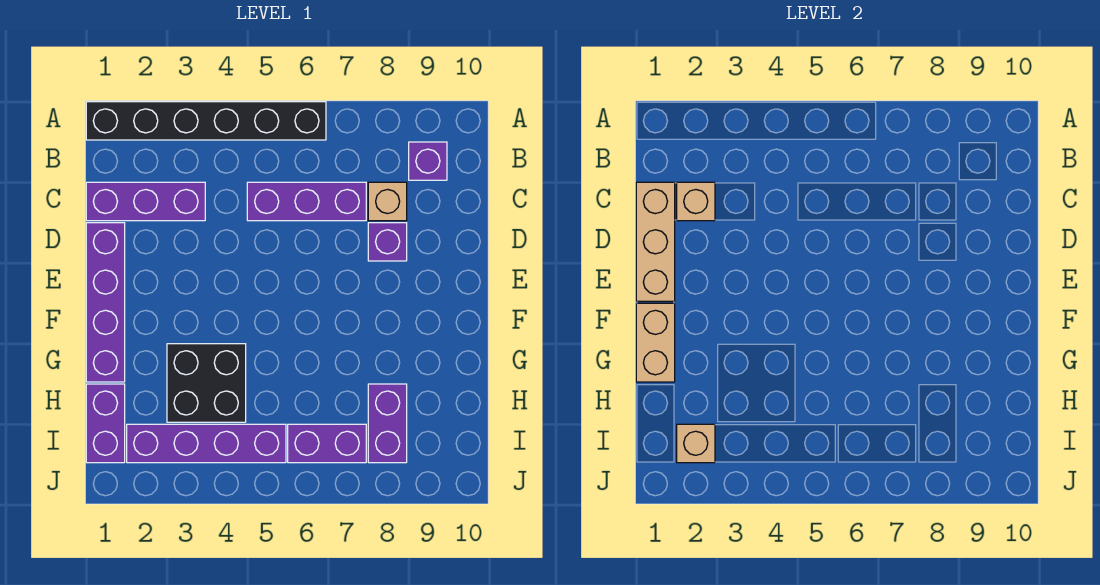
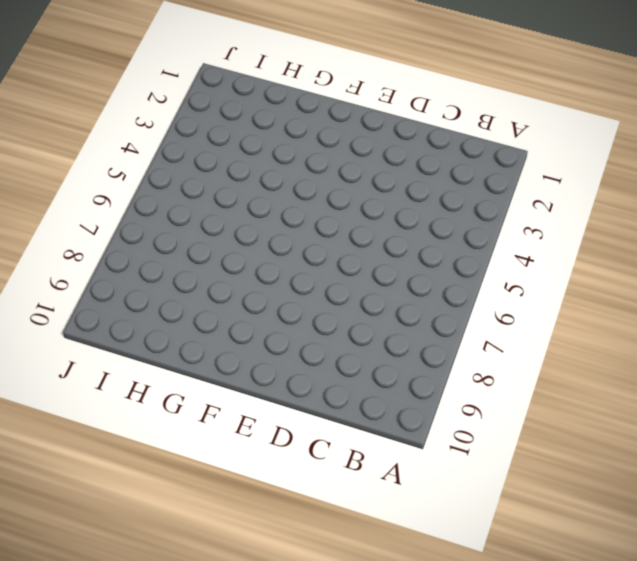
none -> black brick A1:A6 level 1
none -> purple brick B9 level 1
none -> purple brick C1:C3 level 1

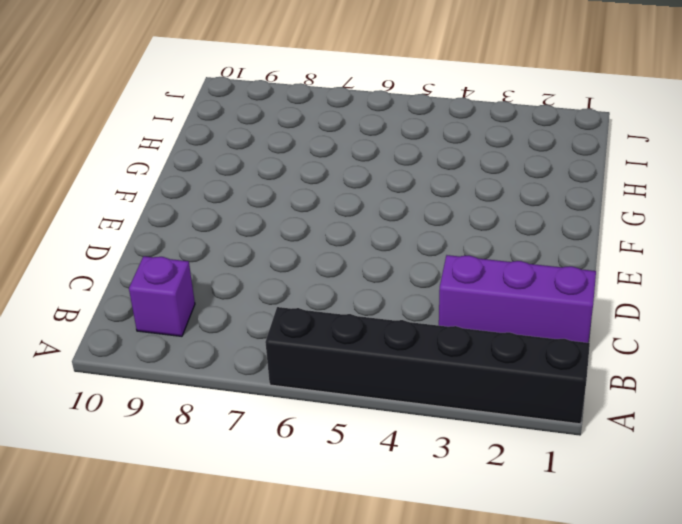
none -> purple brick C5:C7 level 1
none -> tan brick C8 level 1
none -> purple brick D1:G1 level 1

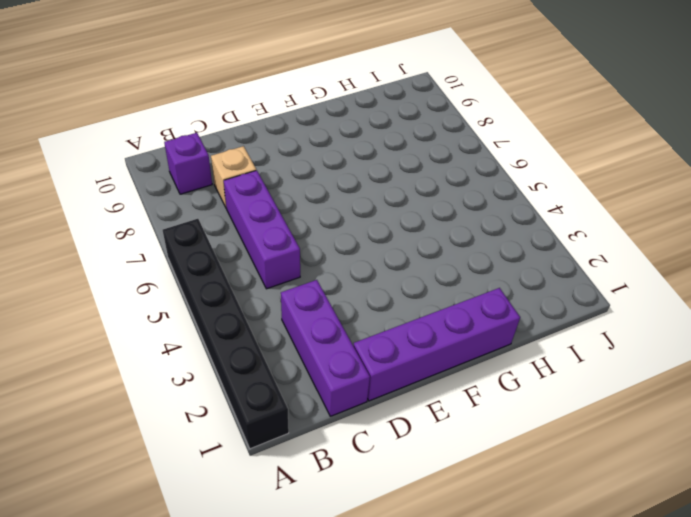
none -> purple brick D8 level 1
none -> black brick G3:H4 level 1
none -> purple brick H1:I1 level 1

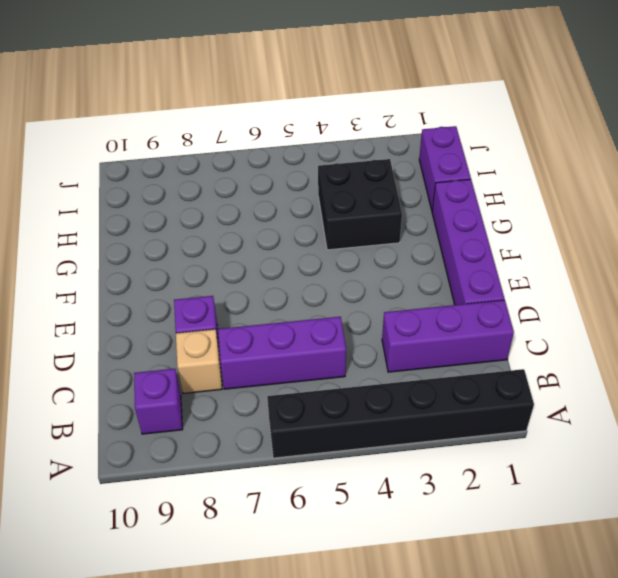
none -> purple brick H8:I8 level 1
none -> purple brick I2:I5 level 1
none -> purple brick I6:I7 level 1

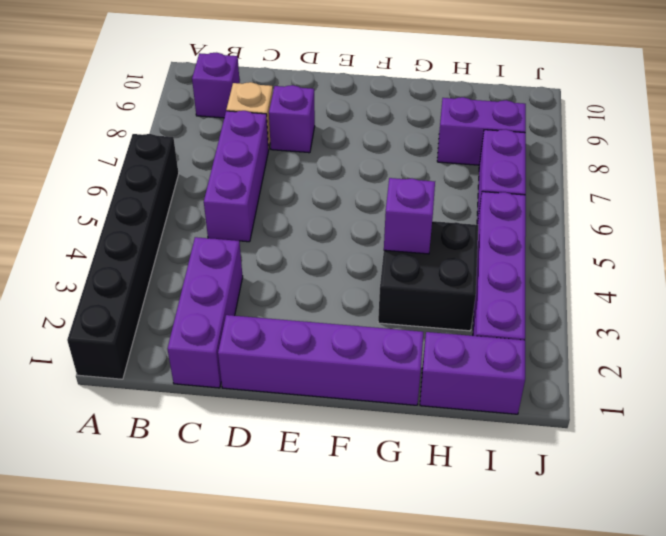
purple brick G4 level 2 -> none
none -> tan brick C1:E1 level 2
none -> tan brick C2 level 2
none -> tan brick F1:G1 level 2

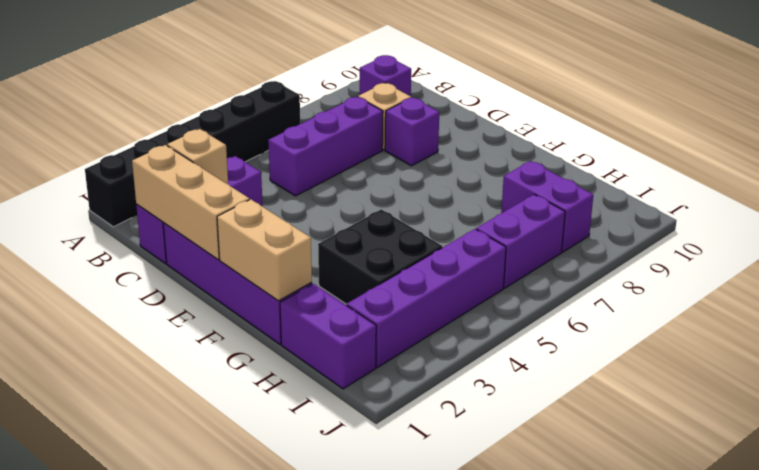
none -> tan brick I2 level 2

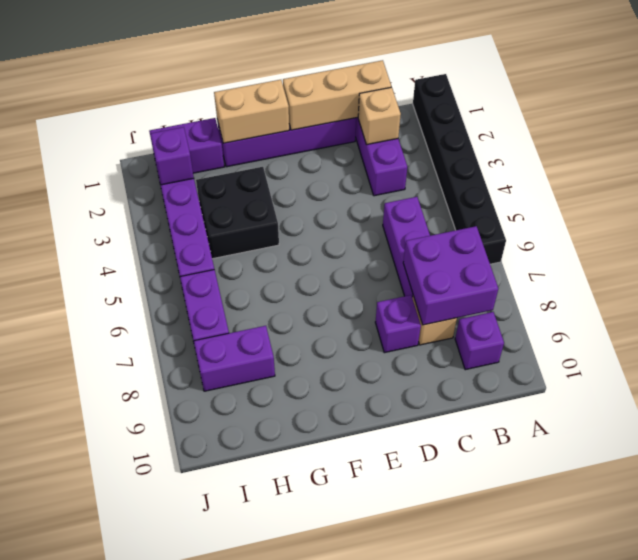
purple brick B7:C8 level 2 -> none
purple brick I2 level 2 -> tan brick I2 level 2

